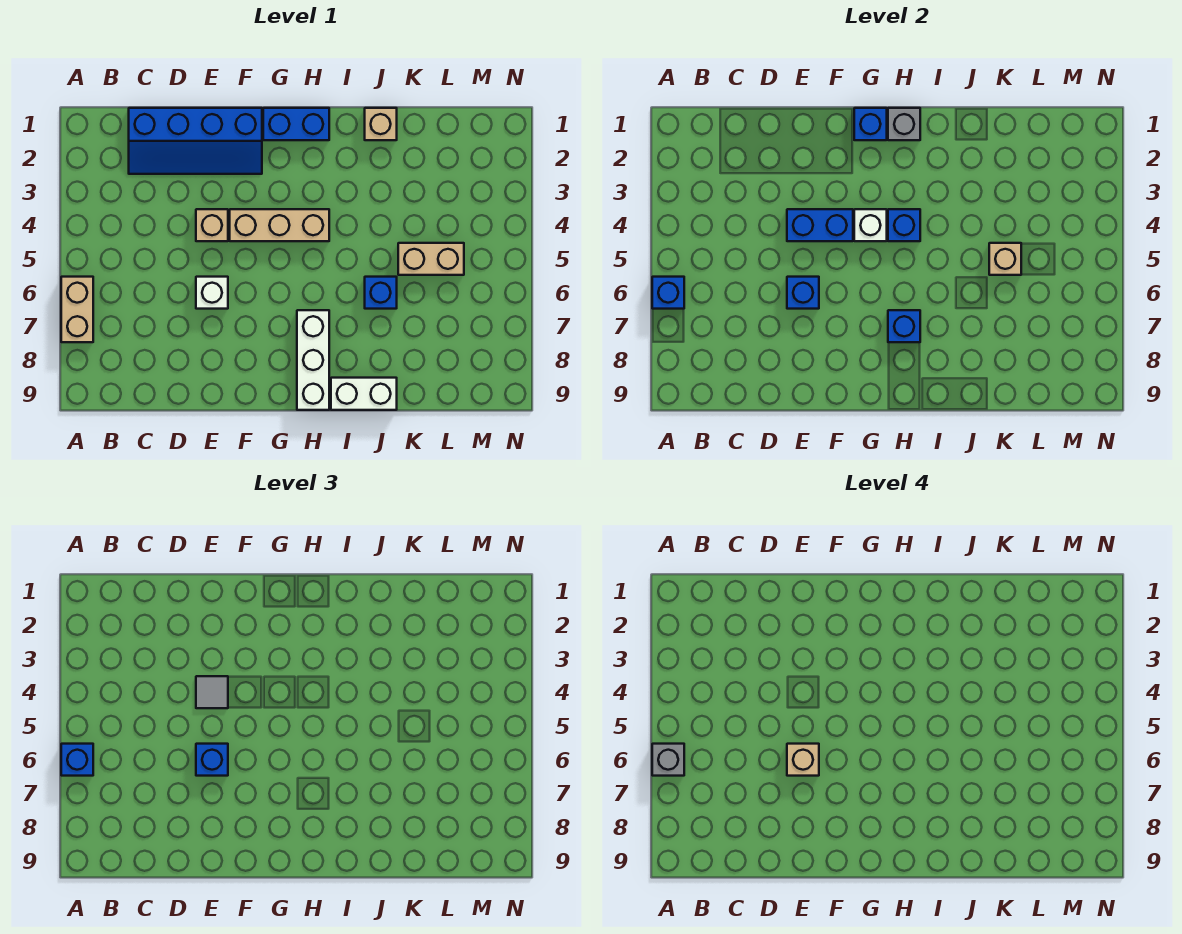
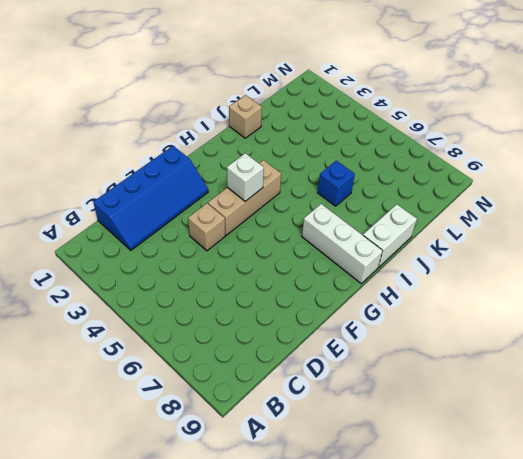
none -> tan brick A6:A7 level 1
none -> white brick E6 level 1
none -> blue brick G1:H1 level 1

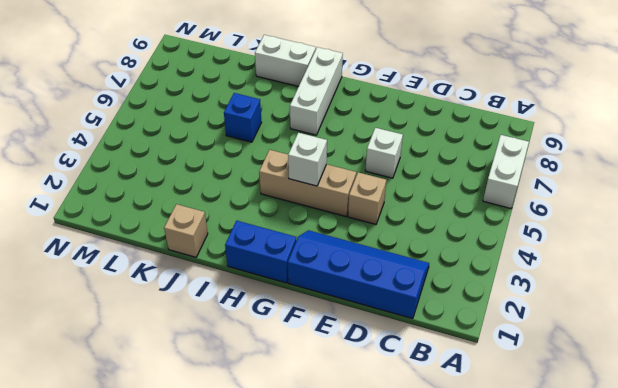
white brick A6:A7 level 1 -> tan brick A6:A7 level 1
none -> tan brick K5:L5 level 1
none -> blue brick A6 level 2
none -> blue brick E4:F4 level 2

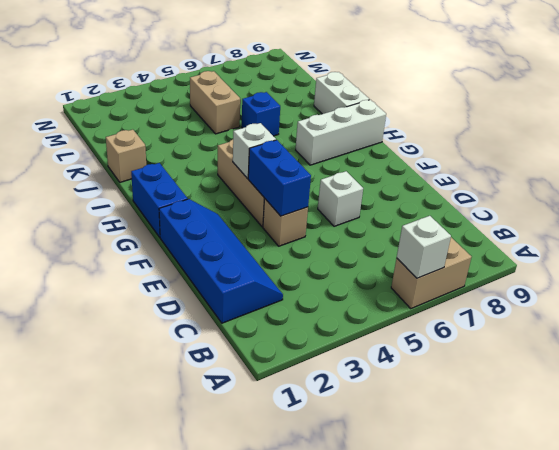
white brick A6 level 2 -> blue brick A6 level 2
none -> blue brick E6 level 2
none -> blue brick G1 level 2
none -> grey brick H1 level 2

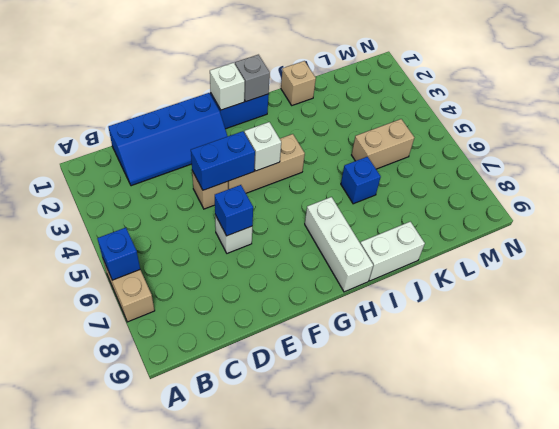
white brick G1 level 2 -> blue brick G1 level 2
none -> blue brick H4 level 2
none -> blue brick H7 level 2
none -> tan brick K5 level 2

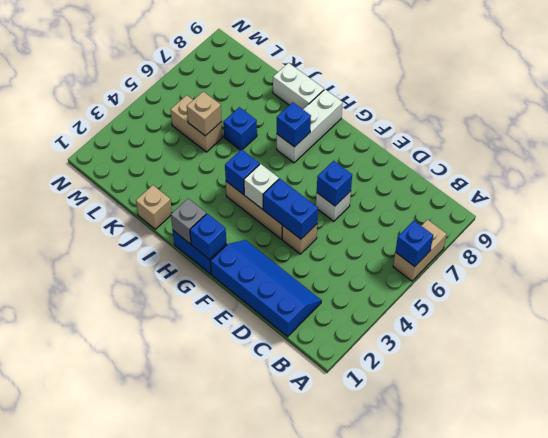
none -> blue brick A6 level 3
none -> grey tile E4 level 3
none -> blue brick E6 level 3

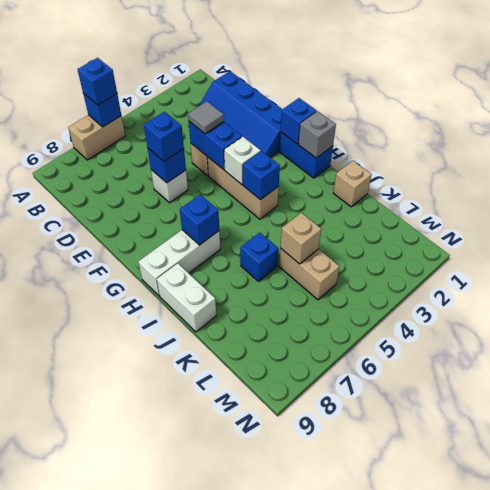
none -> grey brick A6 level 4
none -> tan brick E6 level 4

